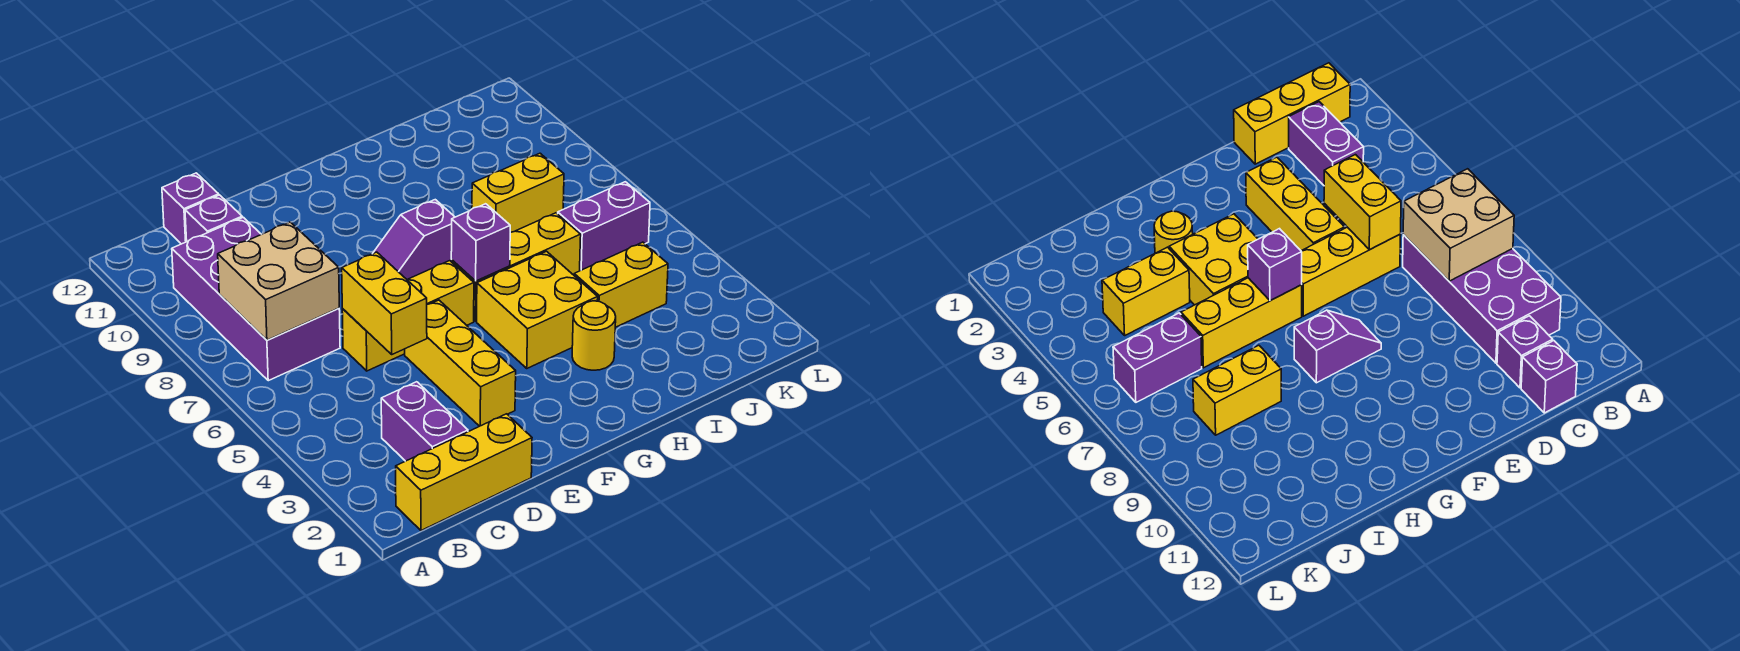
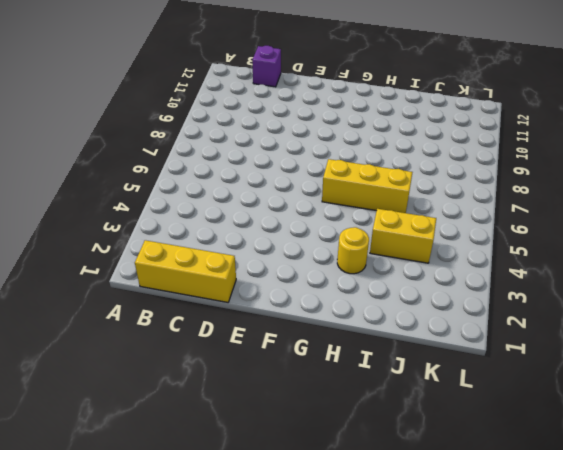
none -> purple brick B7:C10 level 1
none -> purple brick C2:C3 level 1
none -> purple brick C11 level 1

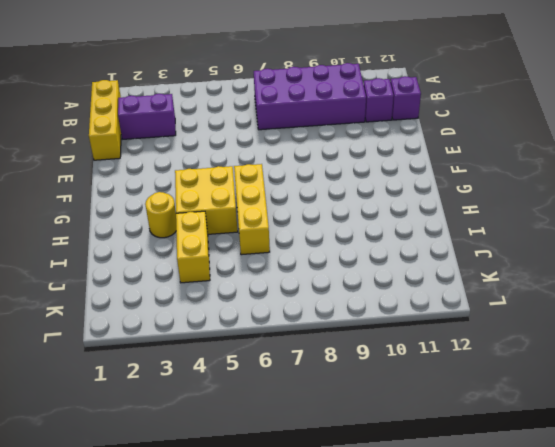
none -> yellow brick D6:F6 level 1
none -> yellow brick E3:E5 level 1
none -> purple slope F8:G8 level 1 top G

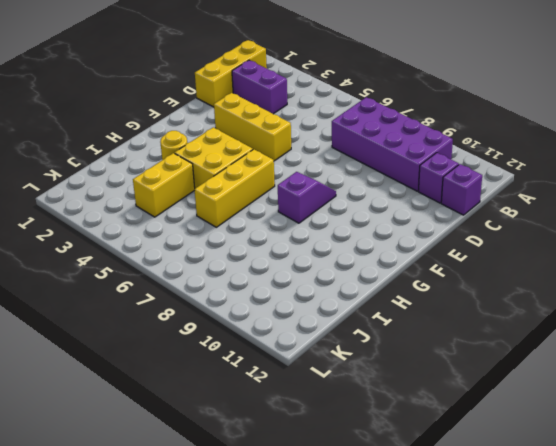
none -> yellow brick D6:F6 level 1
none -> yellow brick I8:J8 level 1
none -> purple brick J6:K6 level 1

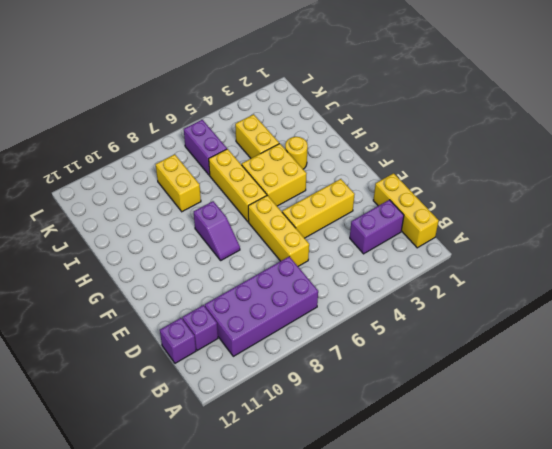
none -> tan brick B7:C8 level 2
none -> yellow brick D5:D6 level 2
none -> purple brick G6 level 2

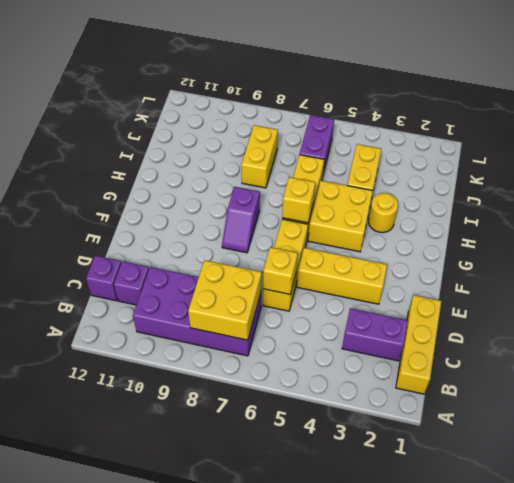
yellow brick B7:C8 level 2 -> tan brick B7:C8 level 2
yellow brick D6 level 2 -> yellow brick D5:D6 level 2
yellow brick G6 level 2 -> purple brick G6 level 2

